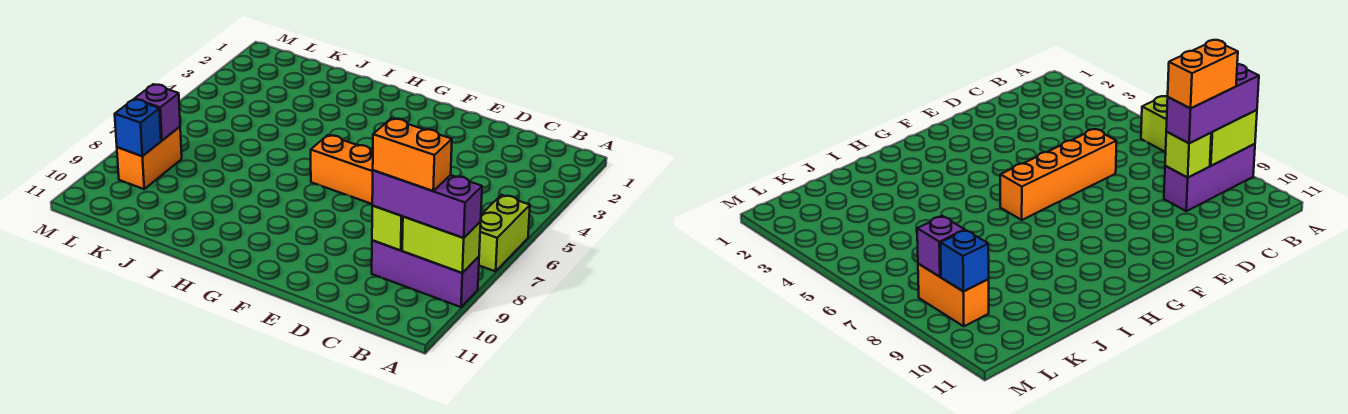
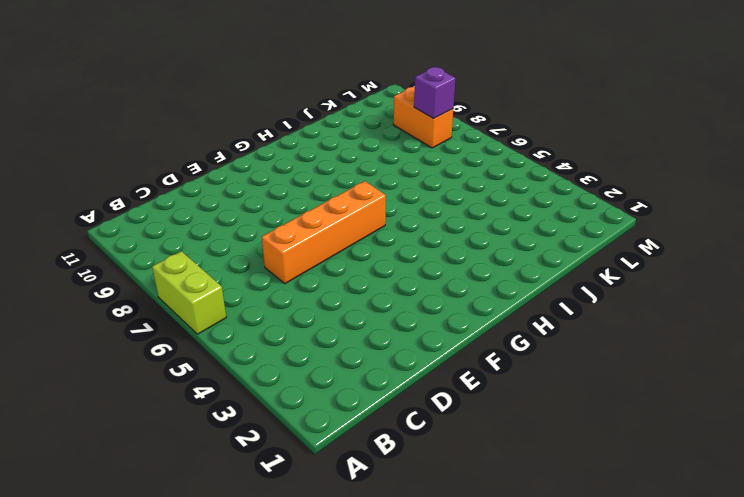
none -> purple brick A9:C9 level 1
none -> lime brick A9:B9 level 2

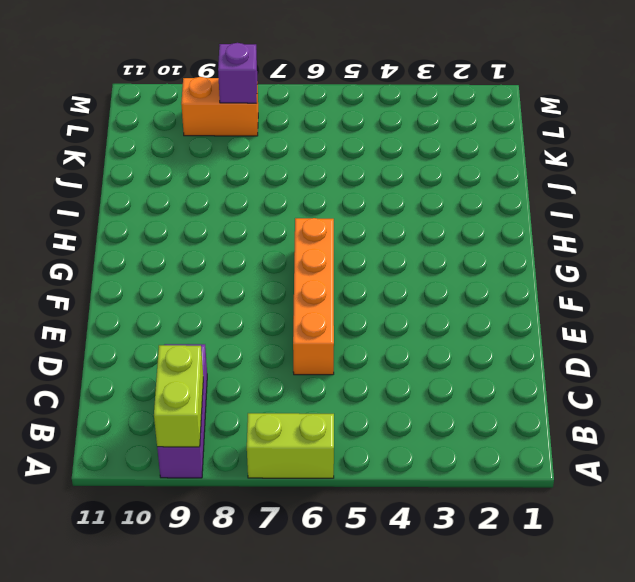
none -> lime brick C9 level 2
none -> blue brick L9 level 2

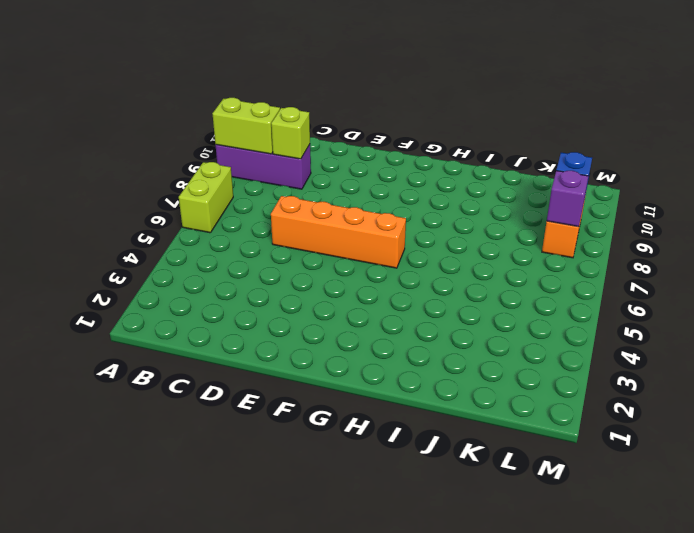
none -> purple brick A9:C9 level 3
none -> orange brick B9:C9 level 4

